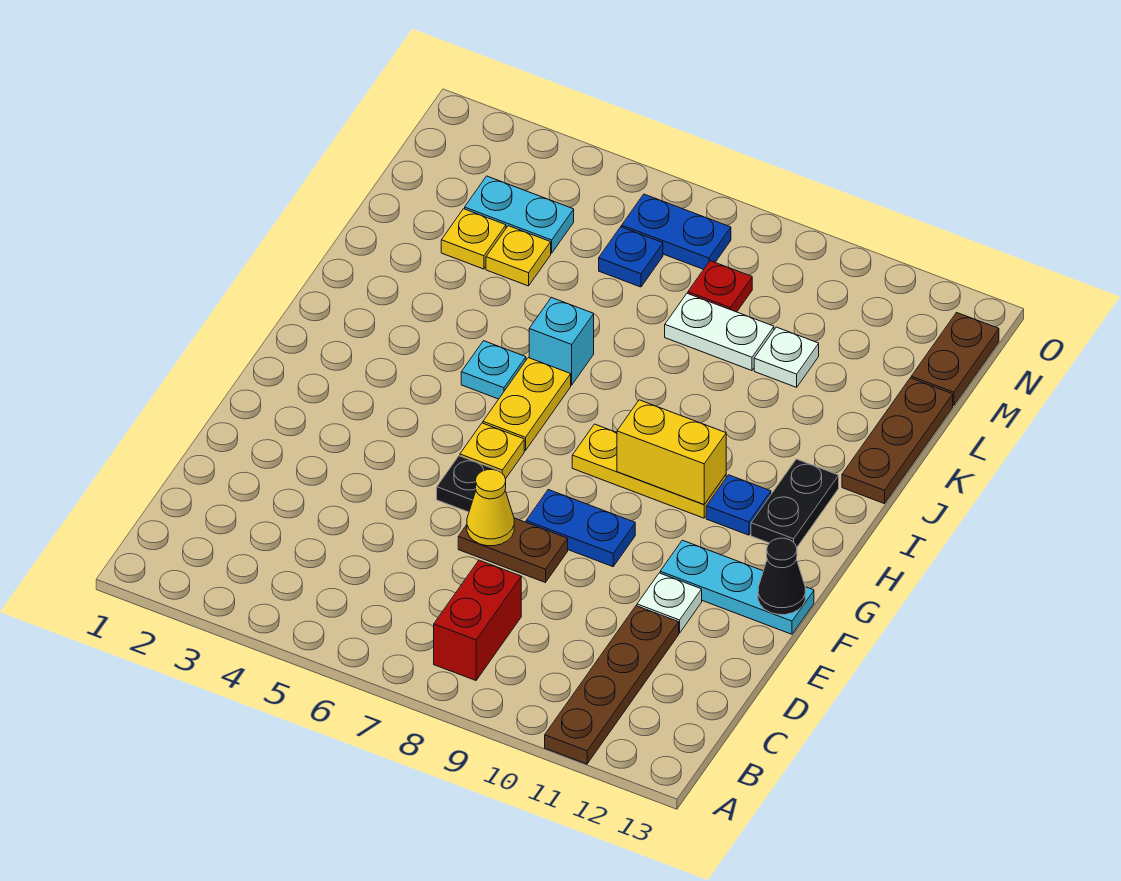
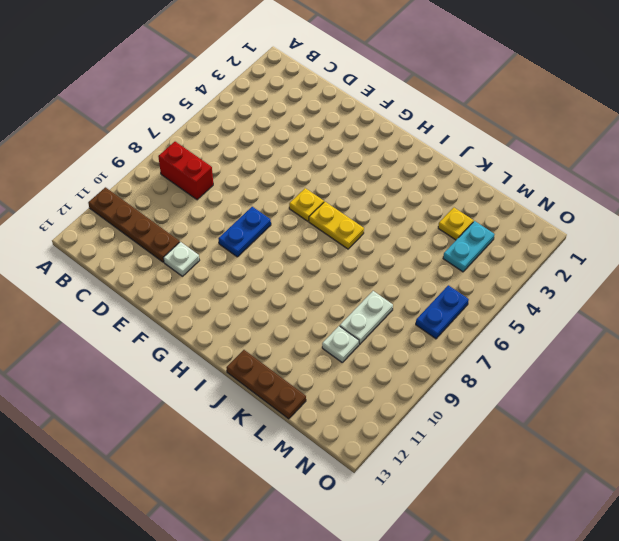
none -> brown plate E7:E8 level 1
none -> black plate F6 level 1
none -> cyan plate F11:F13 level 1

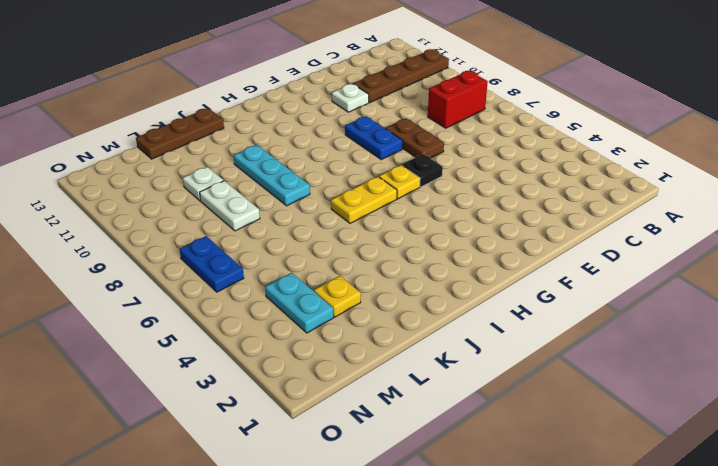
cyan plate J8:J10 level 1 -> cyan plate F11:F13 level 1
none -> yellow plate H8:H10 level 1
none -> blue plate H11 level 1
none -> black plate H12:I12 level 1

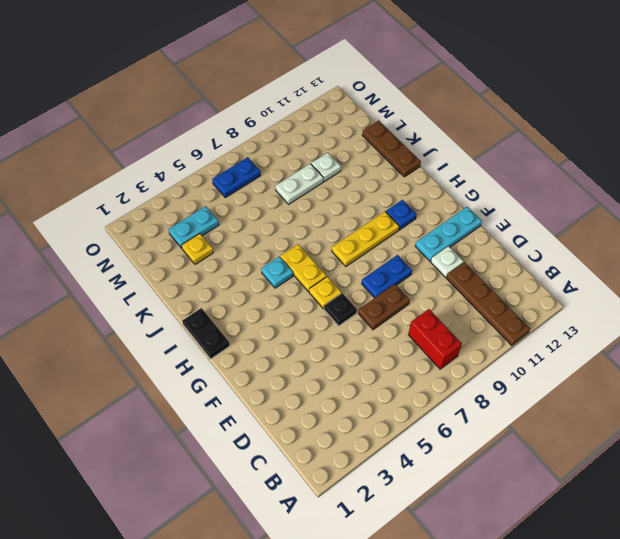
black plate H1:I1 level 1 -> black plate H12:I12 level 1
none -> cyan brick J6 level 1
none -> yellow plate L4 level 1
none -> blue plate M6 level 1

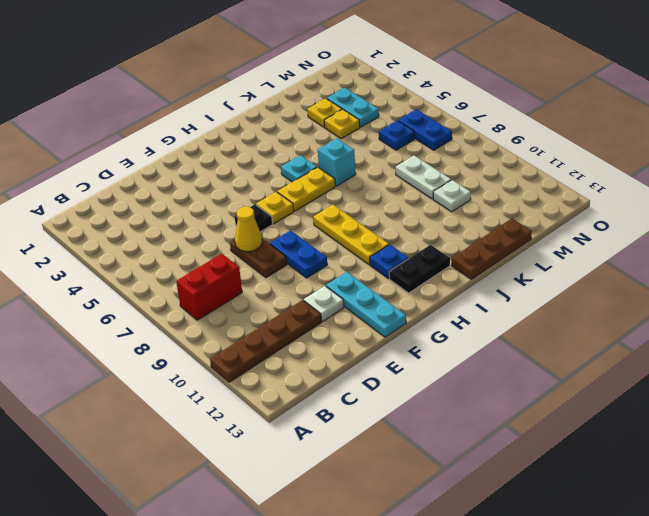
none -> red plate M8 level 1
none -> brown plate M13:N13 level 1
none -> black cone F13 level 2

